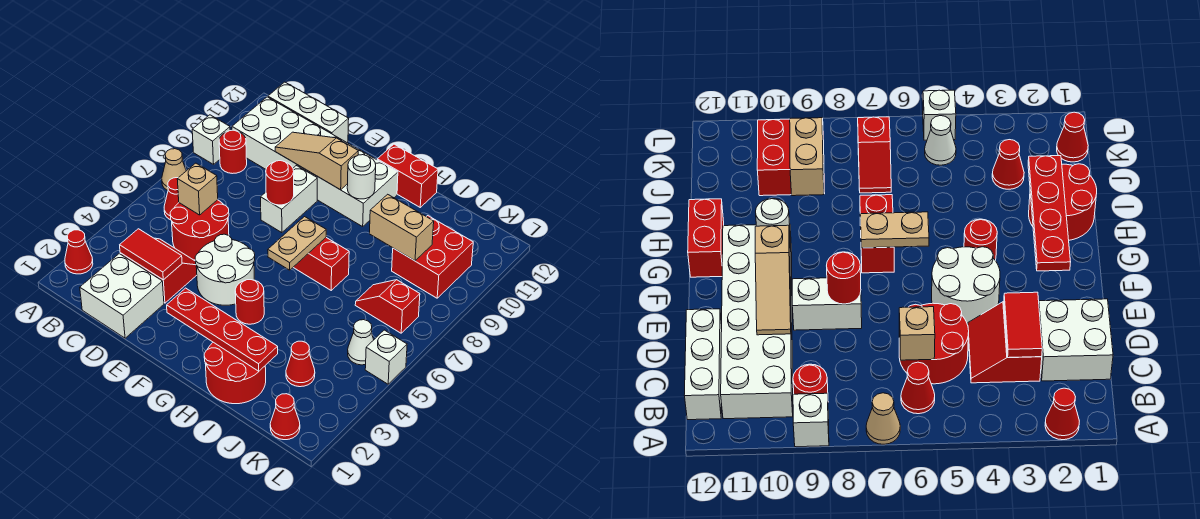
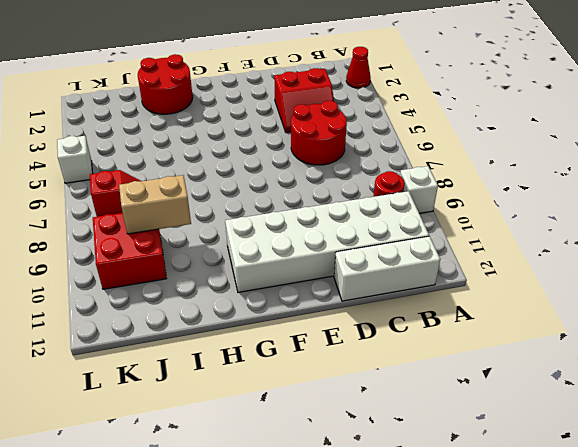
none -> tan cone A7 level 1
none -> red cone B6 level 1
none -> white brick C1:D2 level 1
none -> white round brick E4:F5 level 1

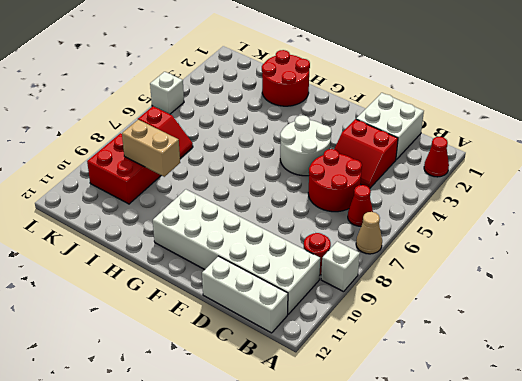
none -> white brick E8:E9 level 1
none -> red round brick G4 level 1
none -> red brick G7:H7 level 1
none -> red brick G12:H12 level 1

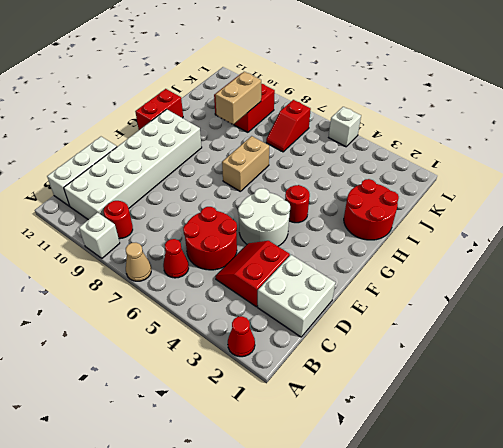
tan brick G7:H7 level 1 -> red brick G7:H7 level 1
none -> white brick E8:E9 level 1
none -> red cone J3 level 1
none -> red cone K1 level 1
none -> white cone K5 level 1

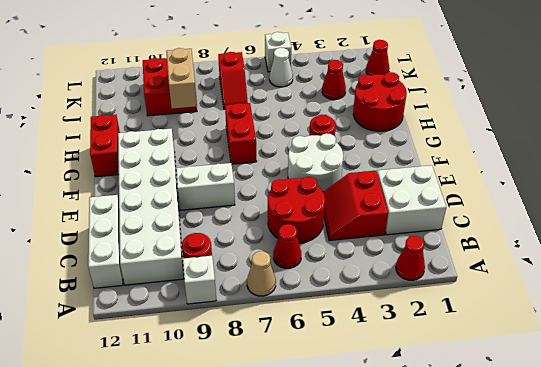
none -> red tile C3:D3 level 2
none -> tan brick C6 level 2
none -> tan slope D10:F10 level 2 top F
none -> red round brick E8 level 2

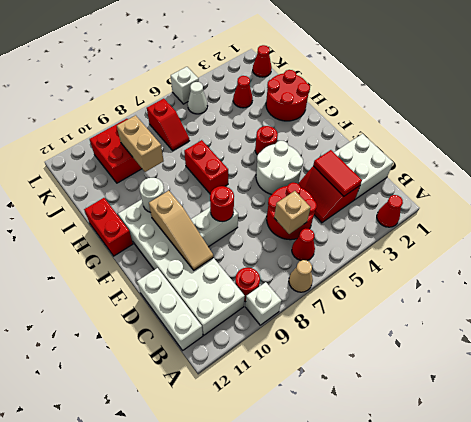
none -> red plate F2:I2 level 2
none -> tan plate G6:G7 level 2

